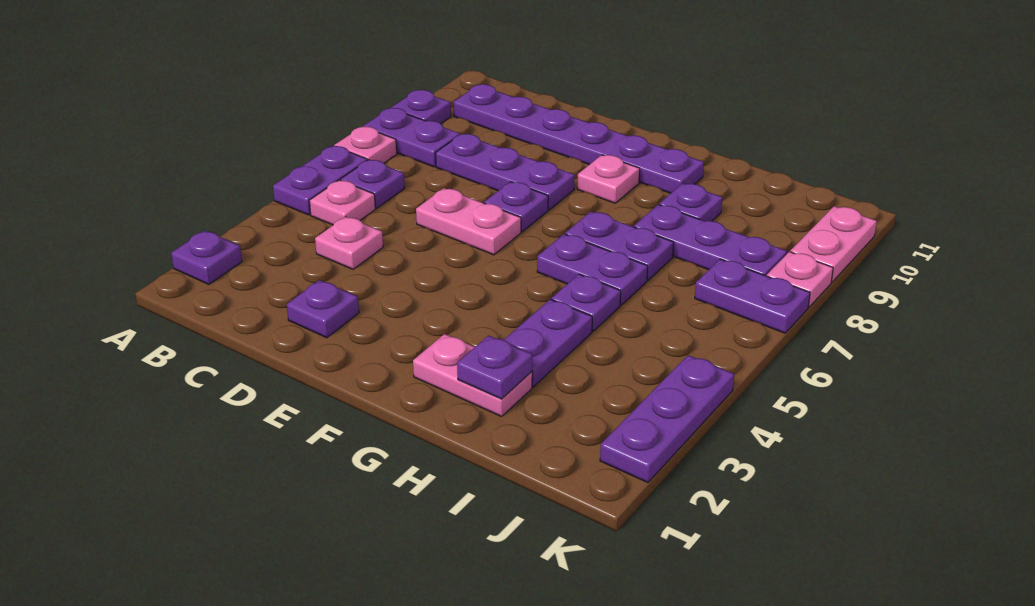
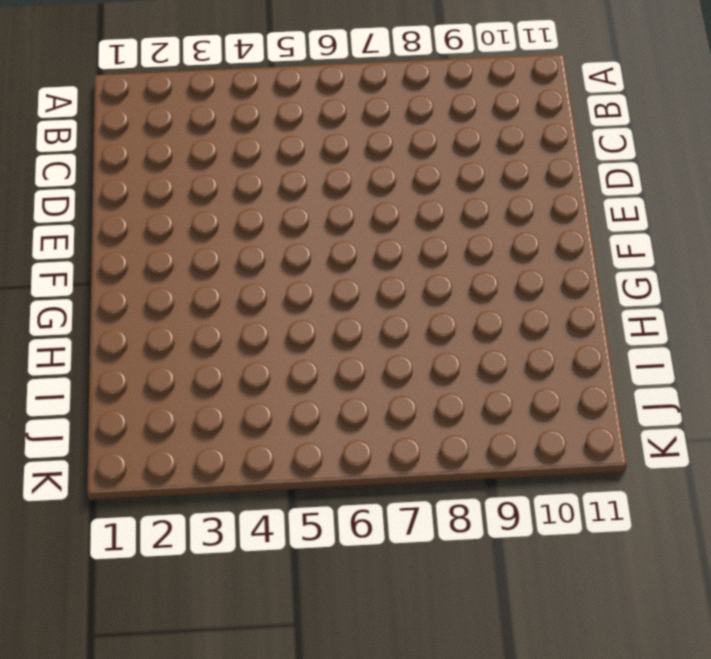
none -> purple plate A2 level 1
none -> purple plate A5:A6 level 1
none -> pink plate A7 level 1

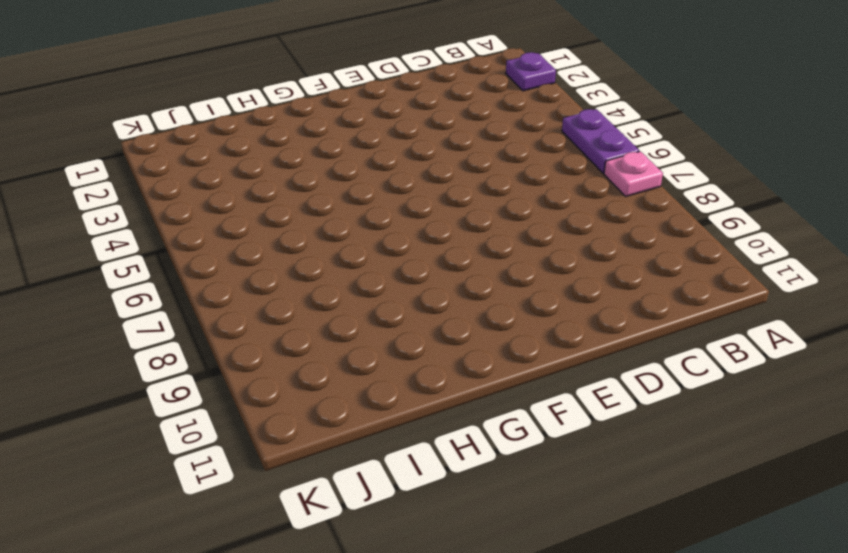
none -> purple plate A8:B8 level 1
none -> purple plate A9 level 1
none -> pink plate B5 level 1

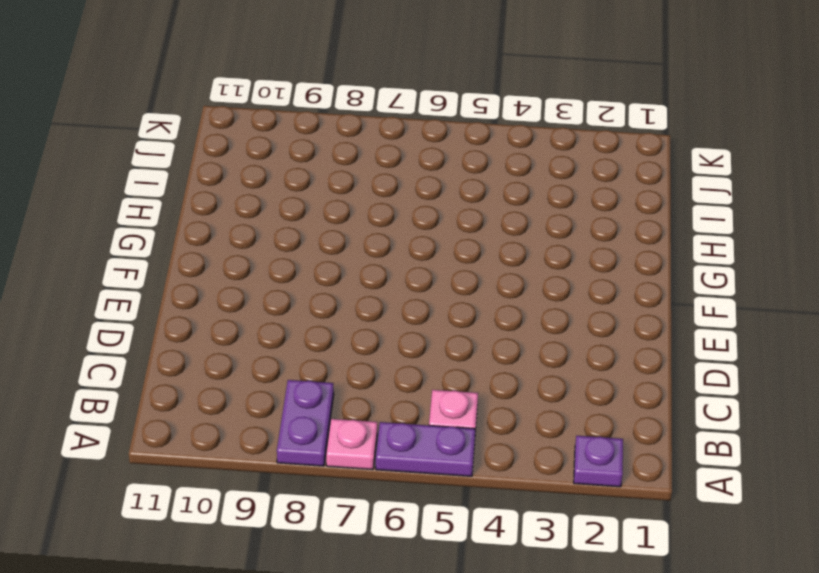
none -> purple plate A9 level 1
none -> purple plate B6 level 1
none -> purple plate B10:G10 level 1

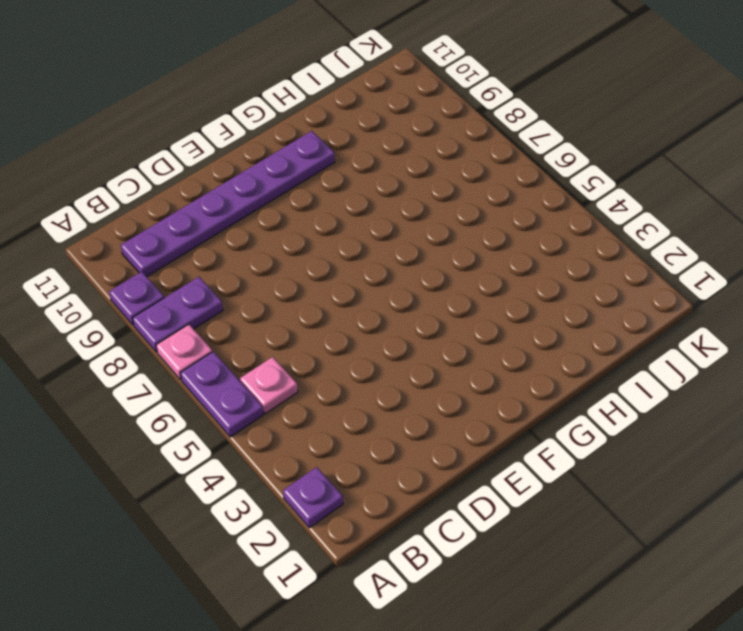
none -> purple plate B6 level 1
none -> pink plate C4 level 1
none -> purple plate C8:E8 level 1

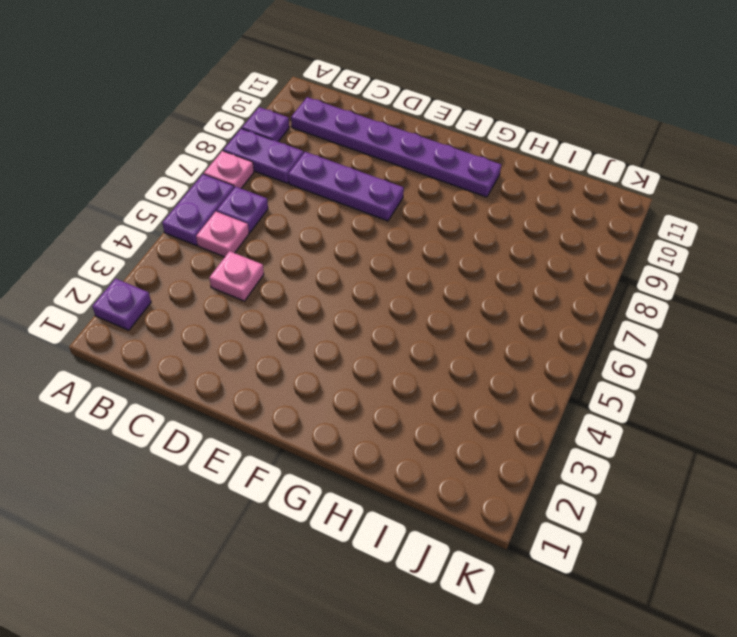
none -> purple plate D2 level 1
none -> pink plate D6:E6 level 1
none -> purple plate E7 level 1

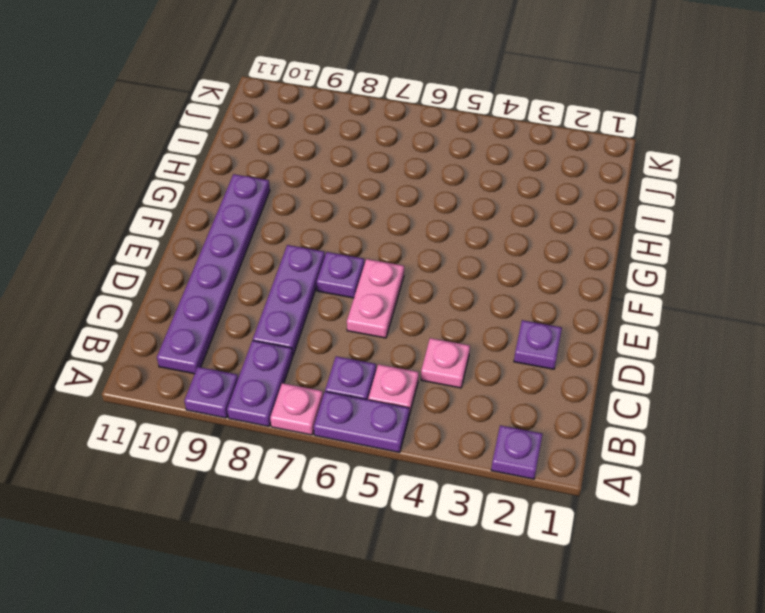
none -> pink plate F9 level 1
none -> pink plate G2:H2 level 1
none -> purple plate G6:H6 level 1

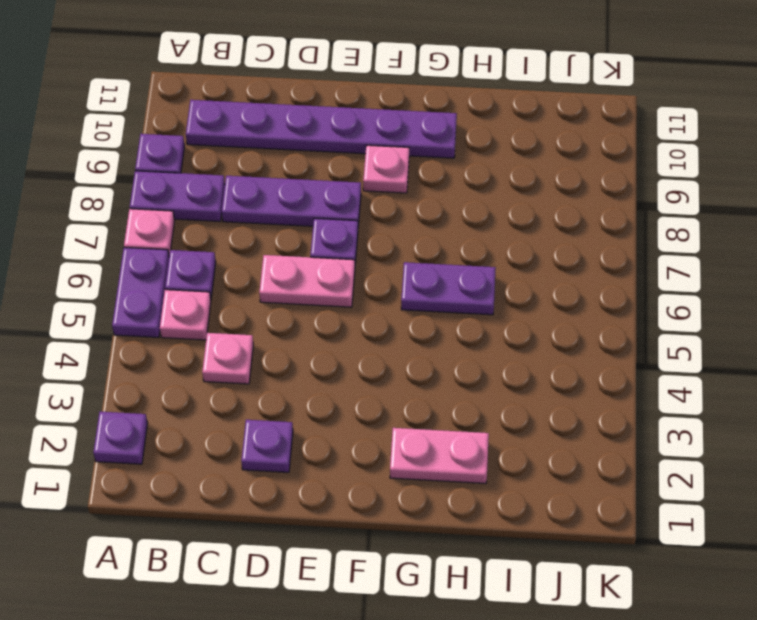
none -> purple plate G7:H7 level 1
none -> purple plate H3:H4 level 1
none -> purple plate H5 level 1

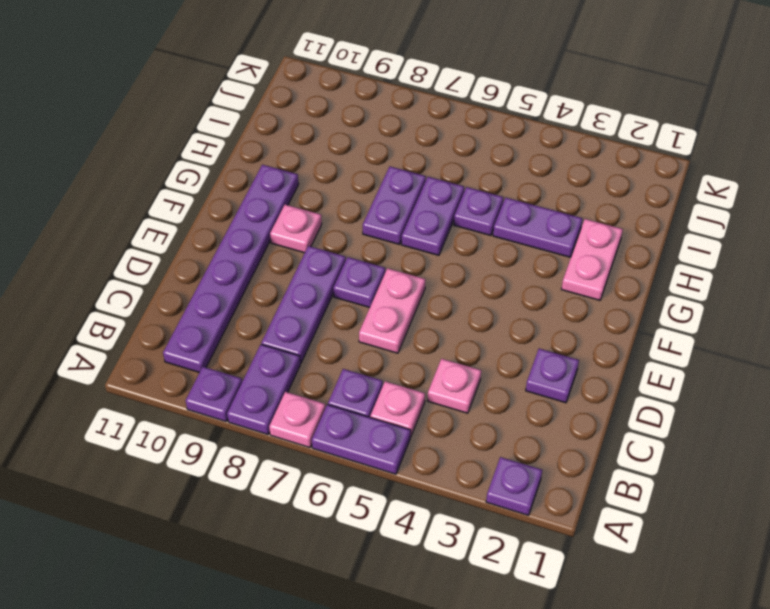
none -> purple plate H8:J8 level 1
none -> purple plate H9 level 1
none -> purple plate J7:K7 level 1

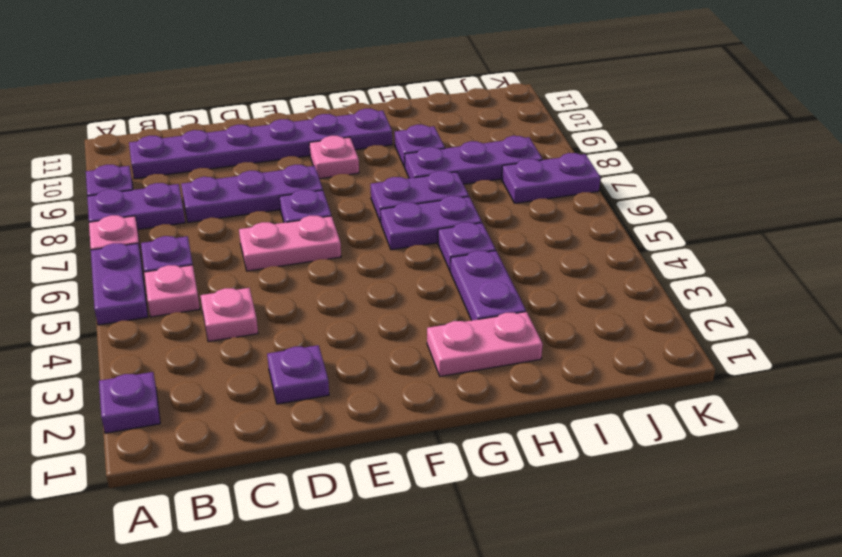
none -> purple plate K2:K4 level 1
none -> pink plate K8 level 1
none -> pink plate K9:K10 level 1

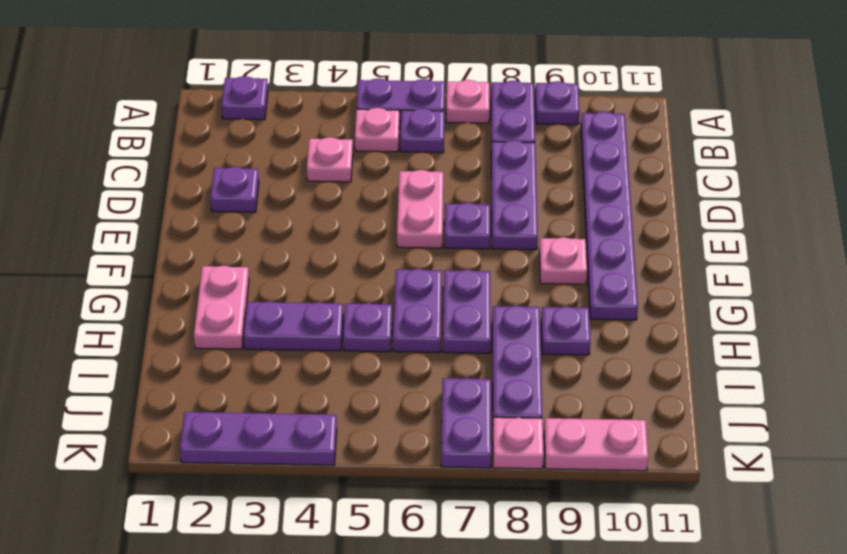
none -> purple plate H2 level 2

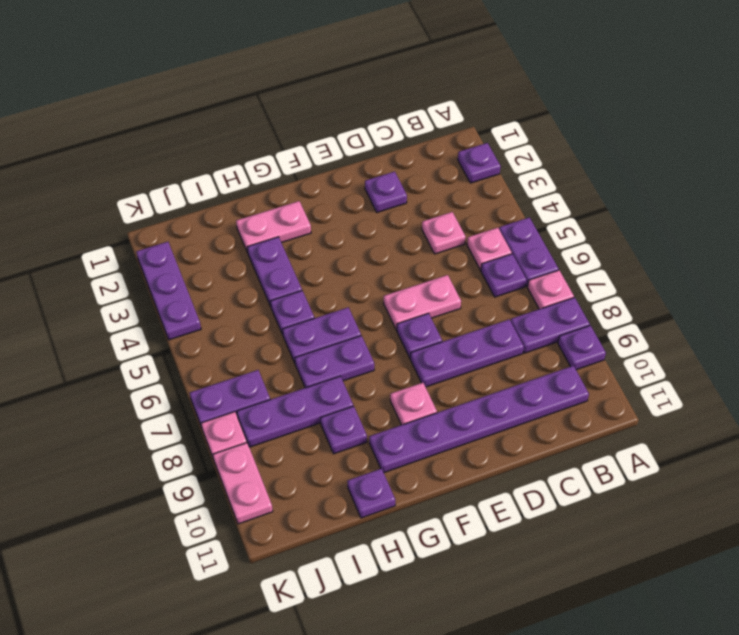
purple plate H11 level 1 -> purple plate H2 level 2

